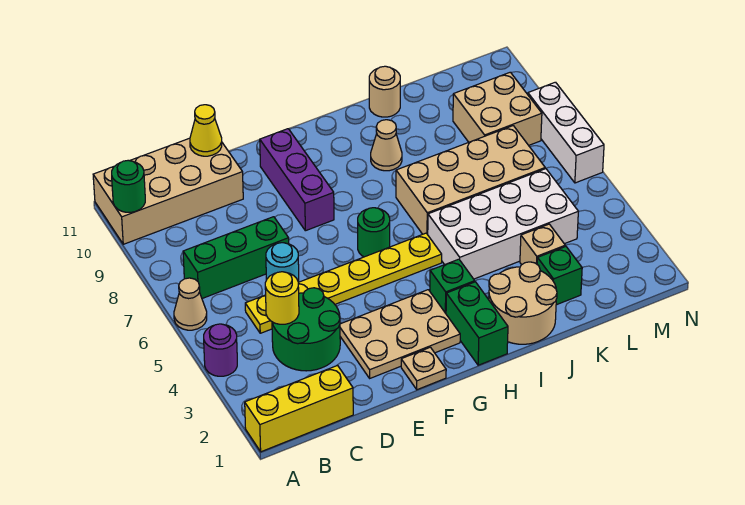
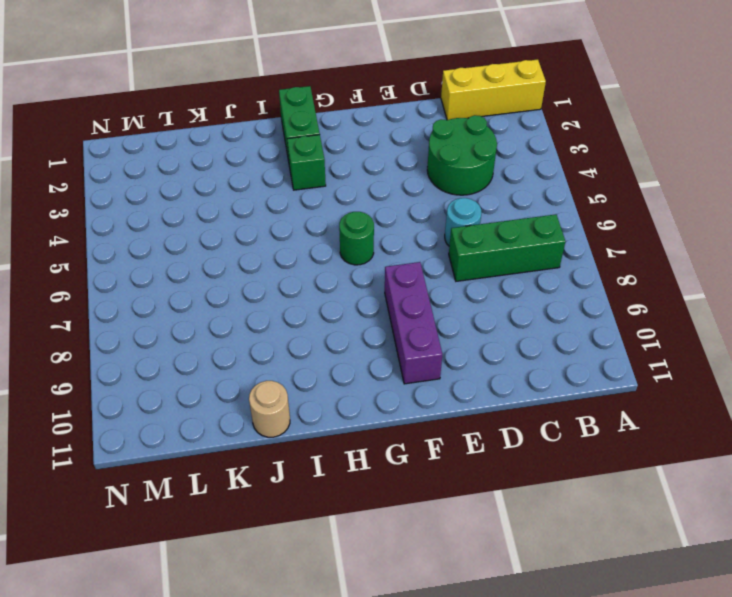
none -> purple round brick A4 level 1
none -> tan cone A6 level 1
none -> tan brick A10:D11 level 1

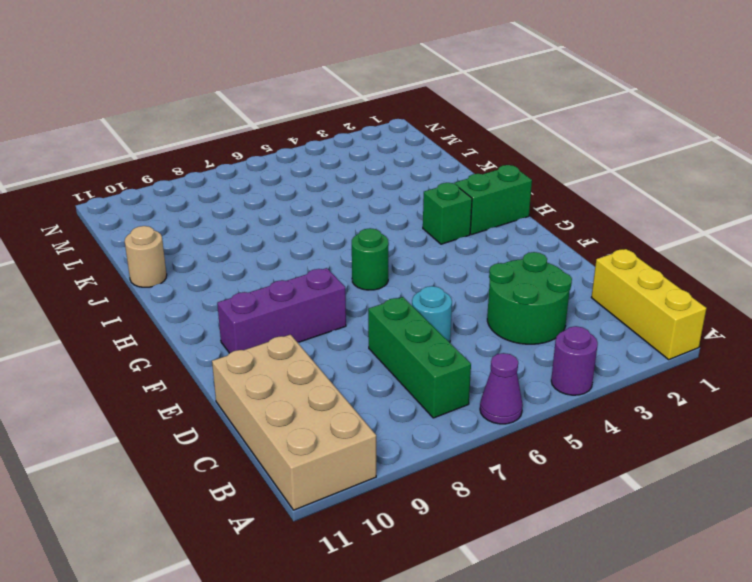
purple cone A6 level 1 -> tan cone A6 level 1
none -> yellow plate C5:H5 level 1
none -> tan plate E2:G3 level 1
none -> tan plate F1 level 1

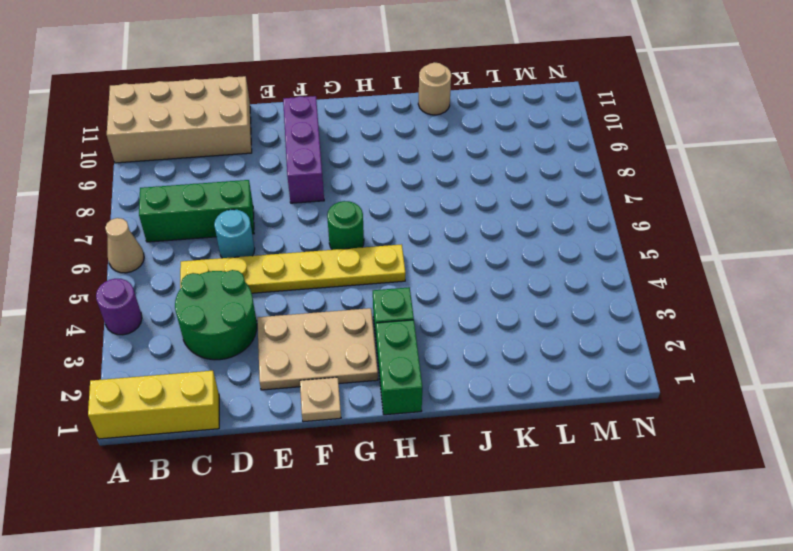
none -> tan round brick I1:J2 level 1
none -> white brick I4:L5 level 1
none -> tan brick I6:L7 level 1

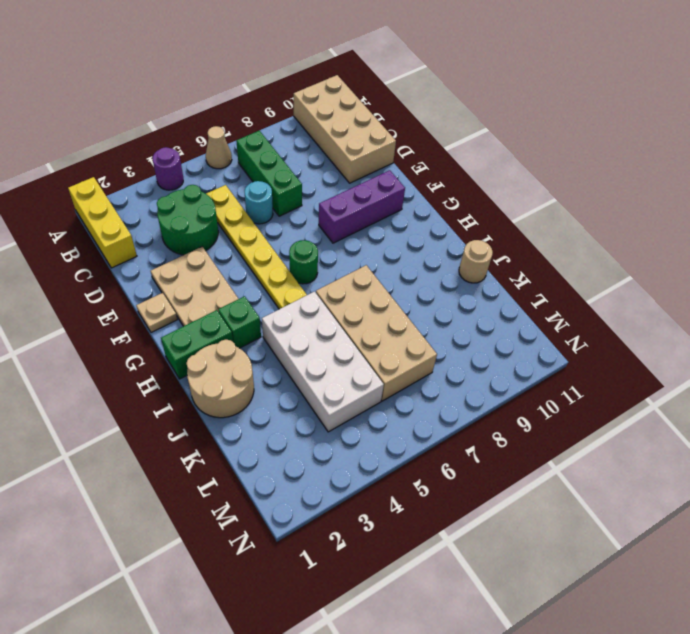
none -> tan cone I9 level 1
none -> green brick K2 level 1
none -> tan brick K3 level 1

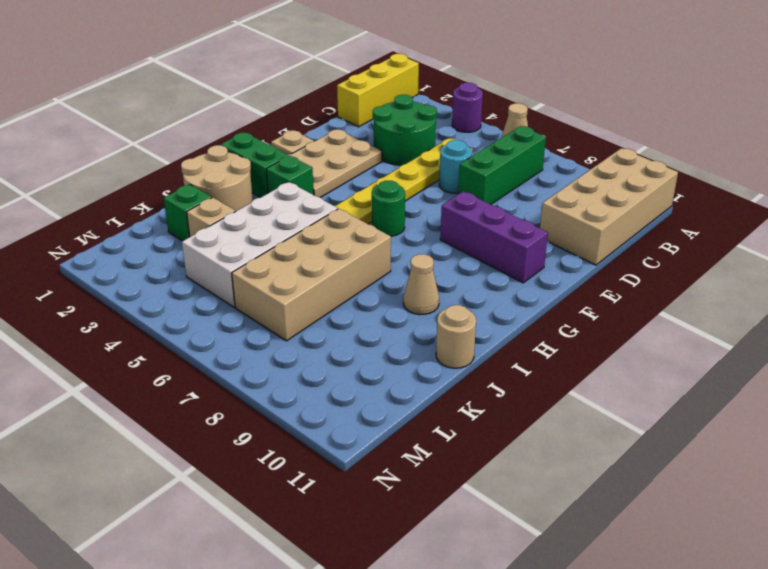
none -> tan brick L8:M9 level 1
none -> white brick N6:N8 level 1
none -> green round brick A10 level 2

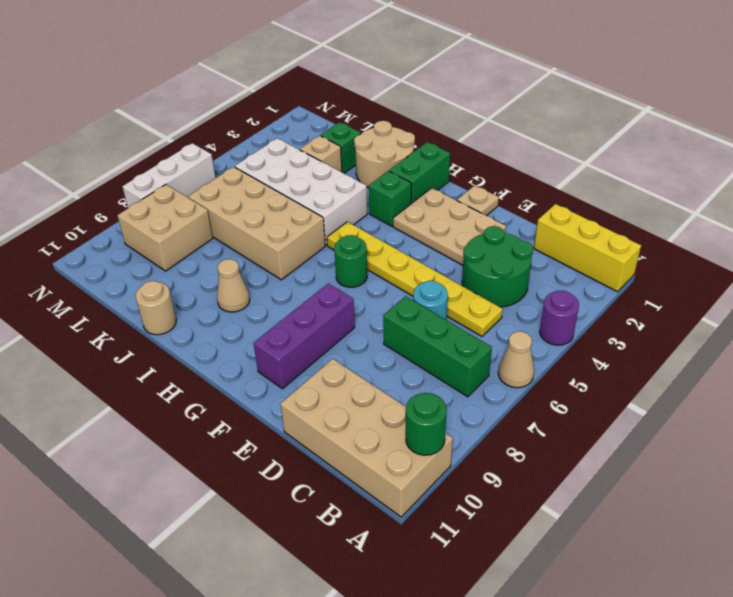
none -> yellow round brick C4 level 2
none -> yellow cone D11 level 2

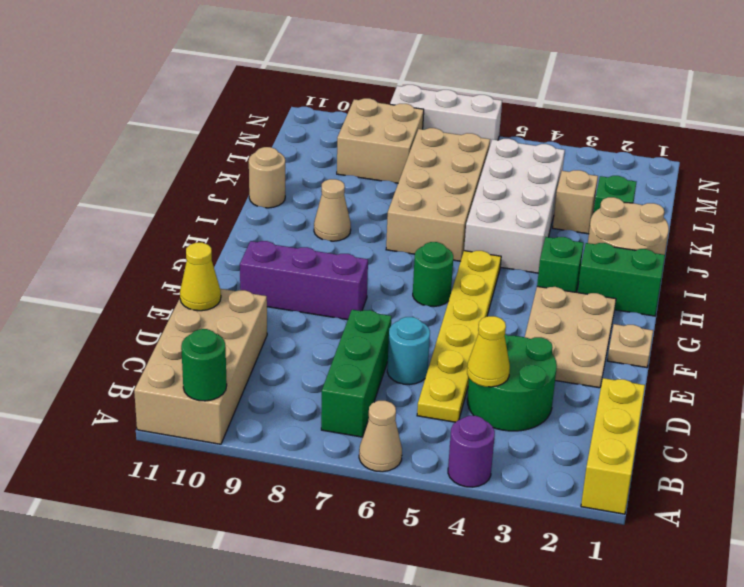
yellow cone C4 level 2 -> yellow round brick C4 level 2

